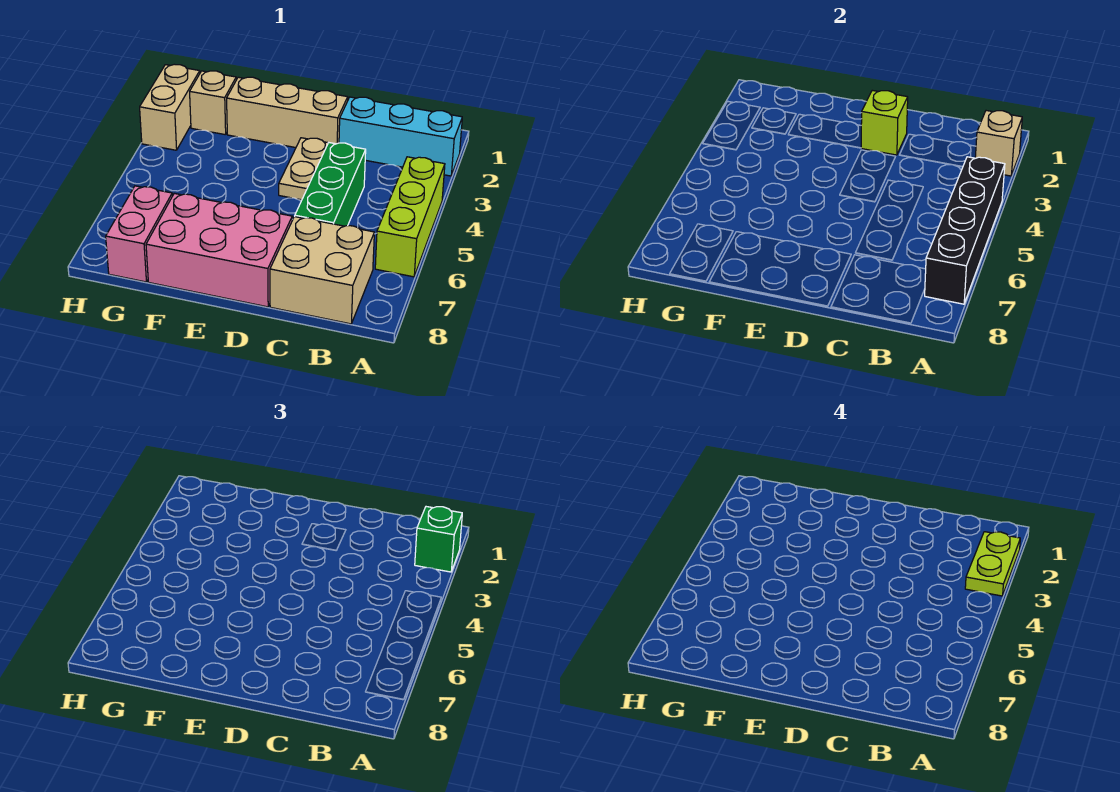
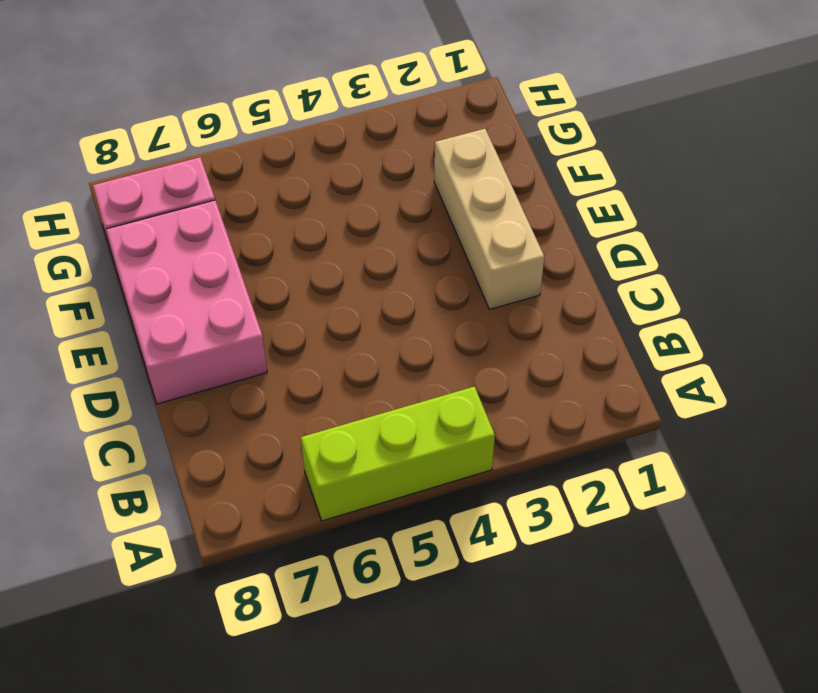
none -> cyan brick A2:C2 level 1
none -> tan brick B7:C8 level 1
none -> green brick C4:C6 level 1

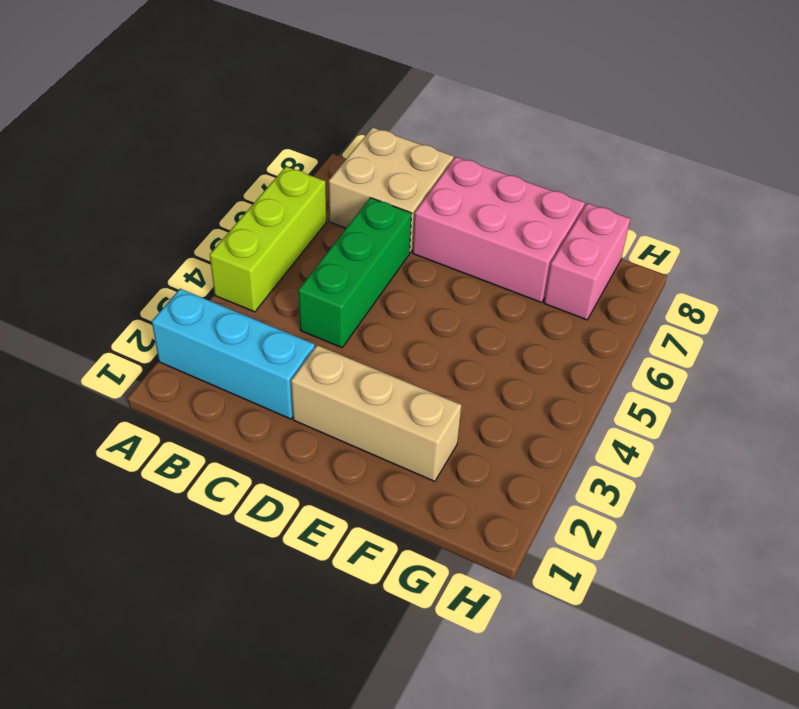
none -> tan plate D3:D4 level 1
none -> tan brick G2 level 1
none -> tan brick H2:H3 level 1

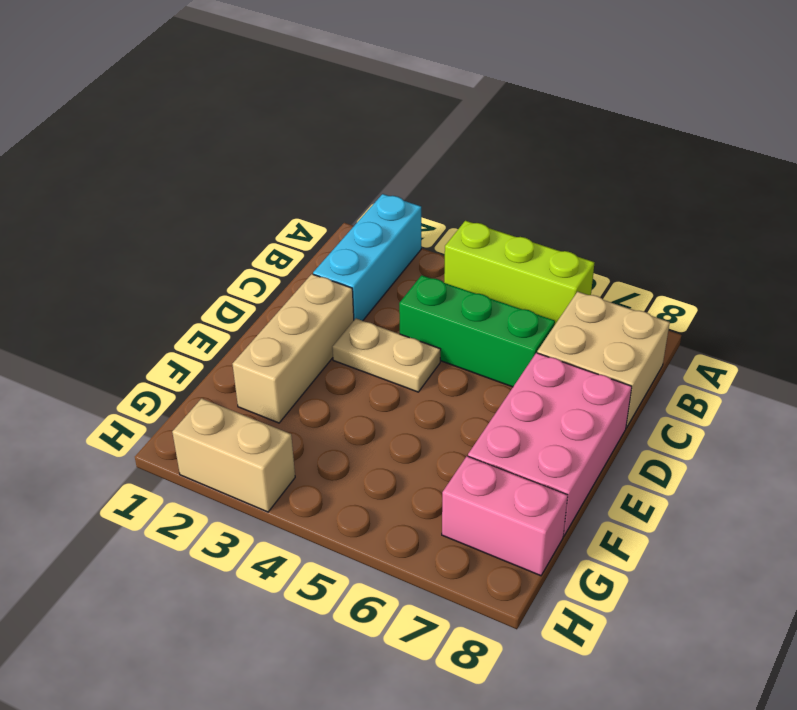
none -> tan brick G2 level 1
none -> tan brick A2 level 2
none -> black brick A4:A7 level 2

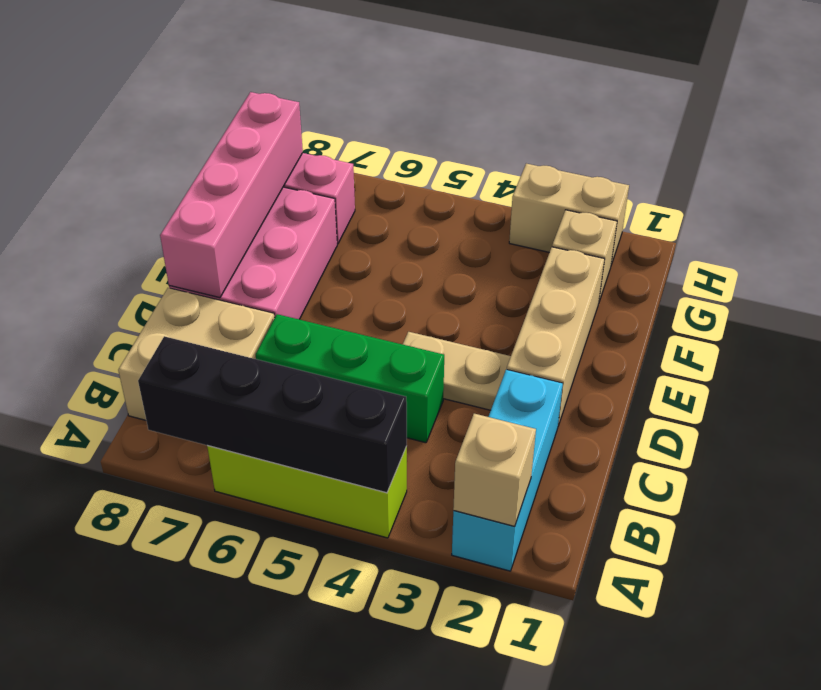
pink brick D8:G8 level 2 -> none
none -> lime brick D2 level 2
none -> green brick A2 level 3
none -> lime plate A2:A3 level 4

